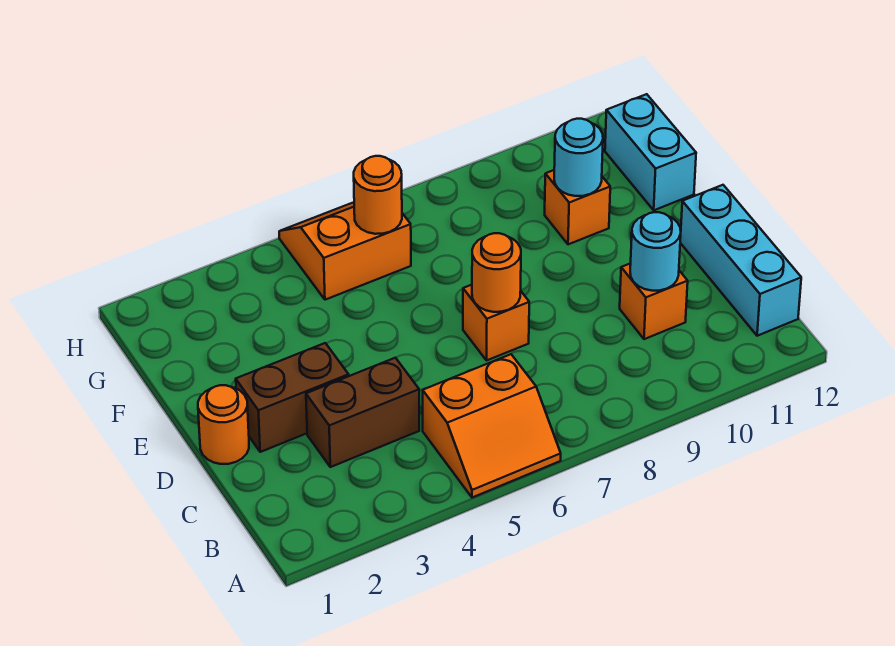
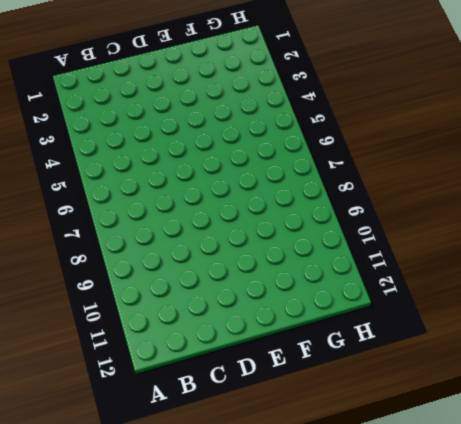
none -> orange slope A5:B6 level 1 top B
none -> cyan brick B12:D12 level 1
none -> brown brick C3:C4 level 1

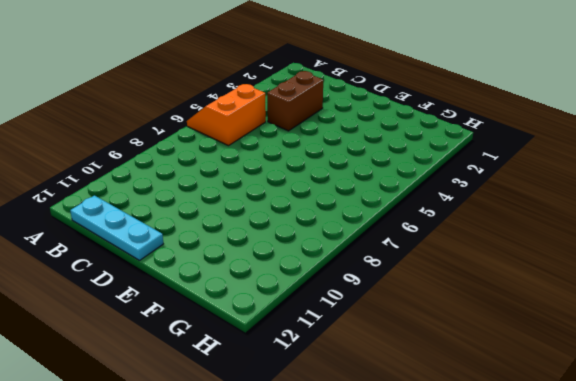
cyan plate B12:D12 level 1 -> cyan brick B12:D12 level 1
none -> orange brick C10 level 1
none -> orange round brick D1 level 1
none -> brown brick D2:D3 level 1

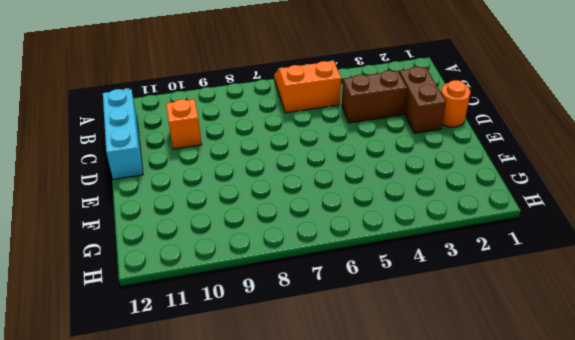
brown brick C2:D2 level 1 -> brown brick D2:D3 level 1
none -> orange brick D7 level 1
none -> orange brick F10 level 1
none -> cyan brick F12:G12 level 1

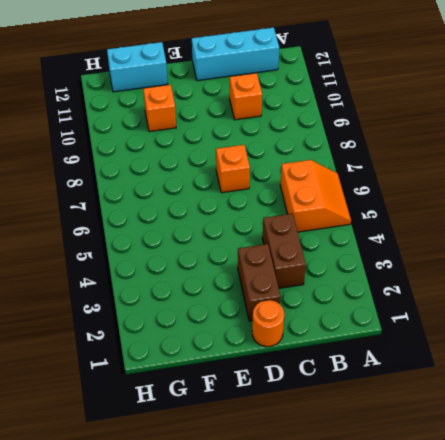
none -> orange slope G5:H6 level 1 top G
none -> cyan round brick C10 level 2
none -> orange round brick D7 level 2

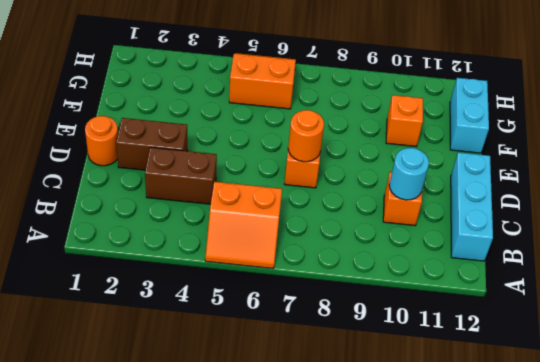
none -> cyan round brick F10 level 2
none -> orange round brick G6 level 2

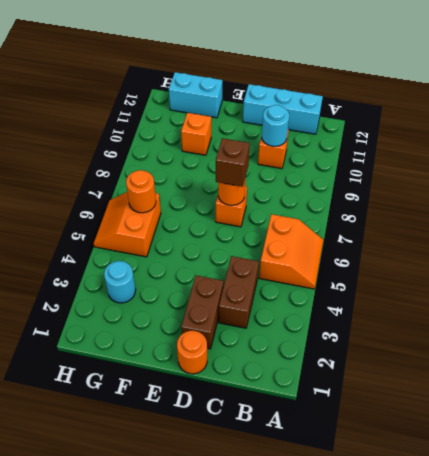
brown brick D7 level 3 -> none
cyan round brick G3 level 1 -> cyan round brick F10 level 2

